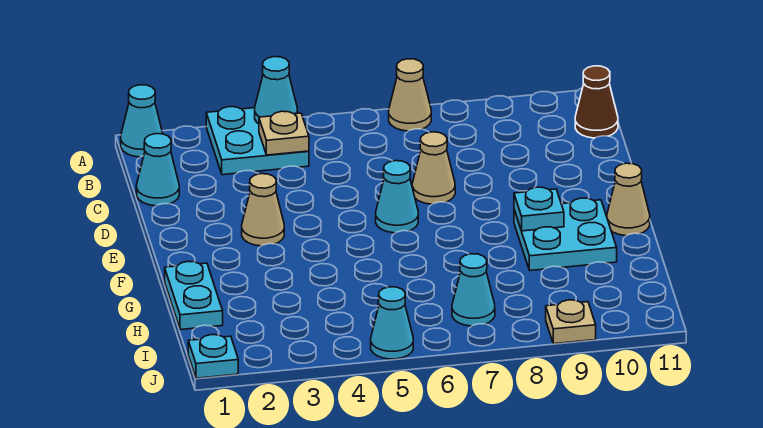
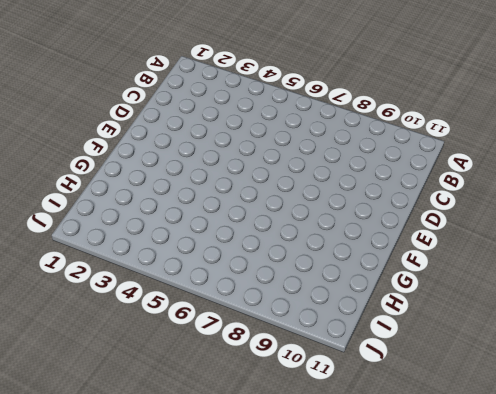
none -> cyan cone A1 level 1
none -> cyan plate A3:B4 level 1
none -> tan cone A7 level 1

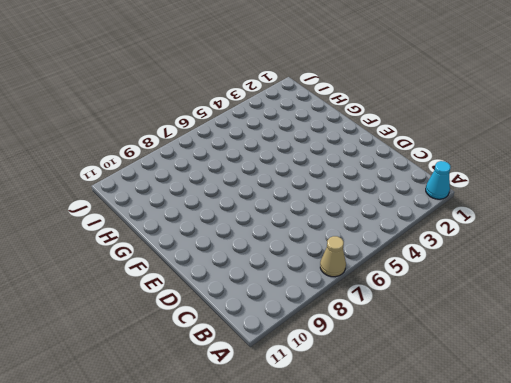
none -> cyan plate A3:B4 level 1
none -> brown cone B11 level 1
none -> cyan cone C1 level 1

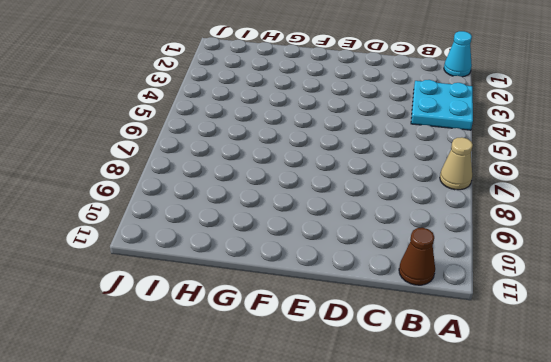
none -> cyan cone C1 level 1
none -> tan cone D7 level 1
none -> tan cone E3 level 1

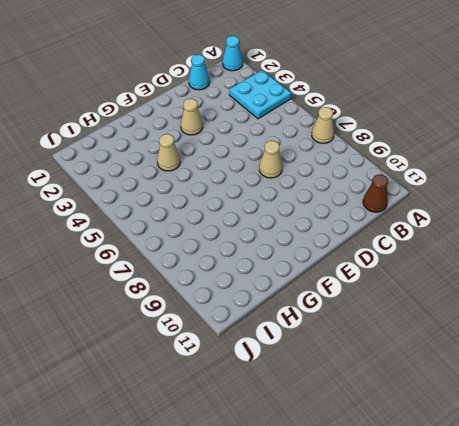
tan cone G4 level 1 -> tan cone F11 level 1
none -> cyan cone E6 level 1
none -> cyan plate F9:G10 level 1
none -> cyan plate G1:H1 level 1

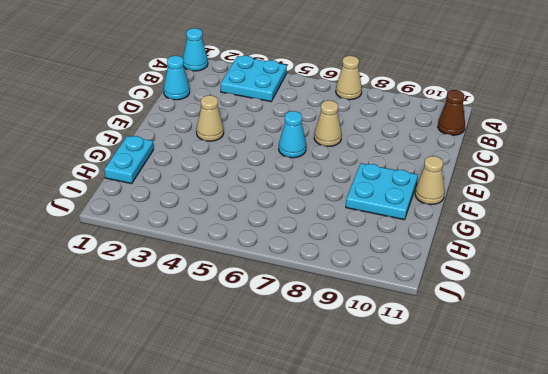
none -> cyan cone I7 level 1
none -> cyan plate J1 level 1
none -> cyan cone J5 level 1

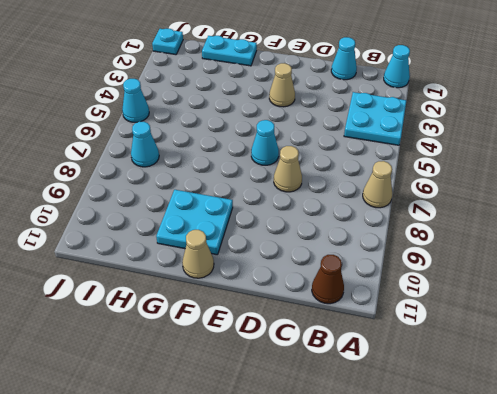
none -> tan plate J9 level 1
none -> cyan cone A4 level 2
none -> tan plate B4 level 2

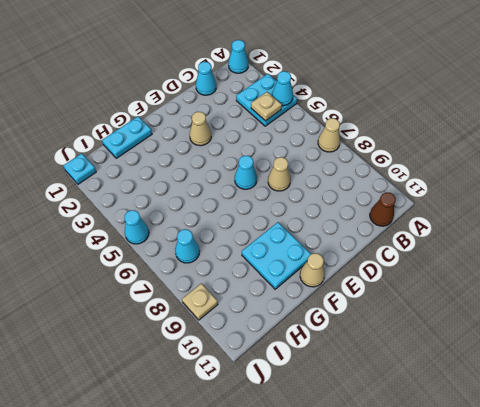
none -> cyan plate F9 level 2

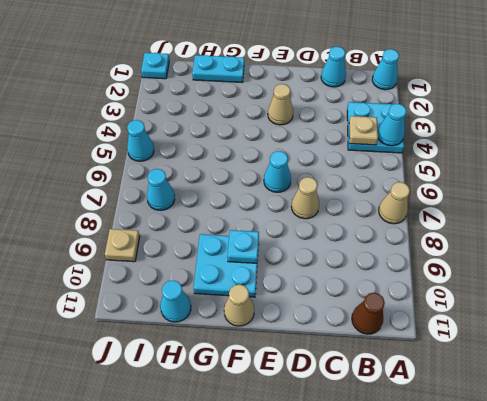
cyan cone H11 level 1 -> none

